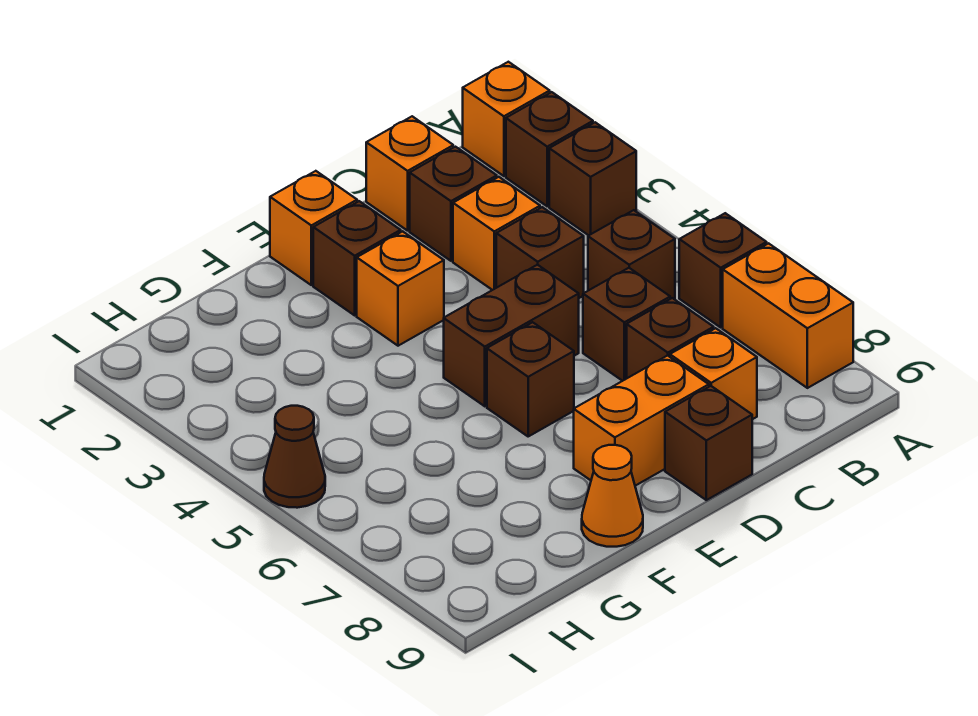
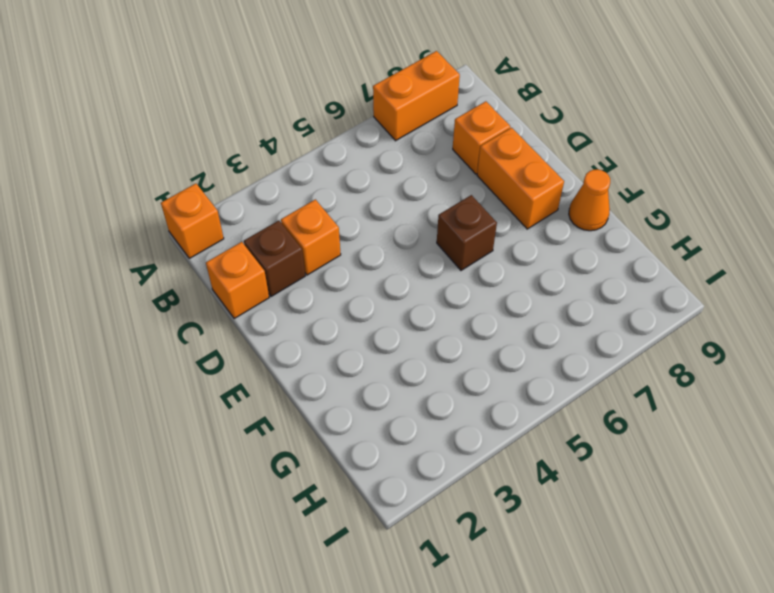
none -> brown brick A2 level 1
none -> brown brick A3 level 1
none -> brown brick A6 level 1

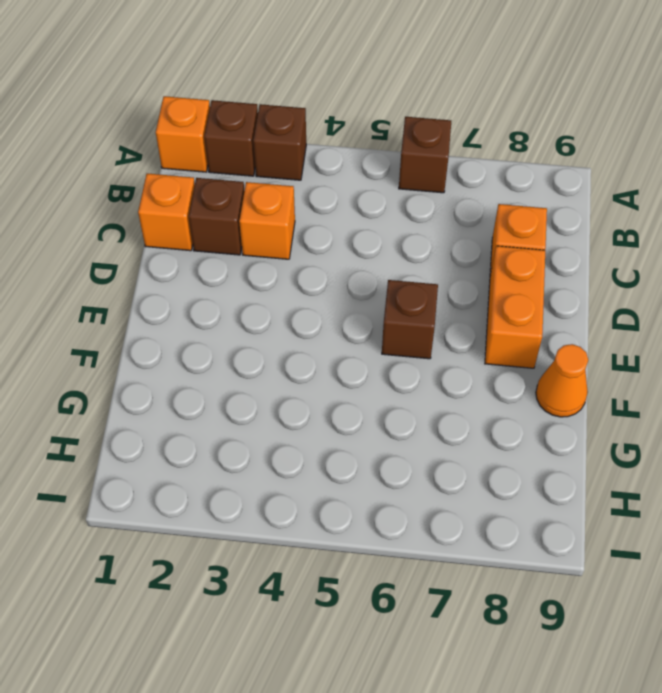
none -> orange brick A7:A8 level 1
none -> brown brick B5 level 1
none -> brown brick C4 level 1

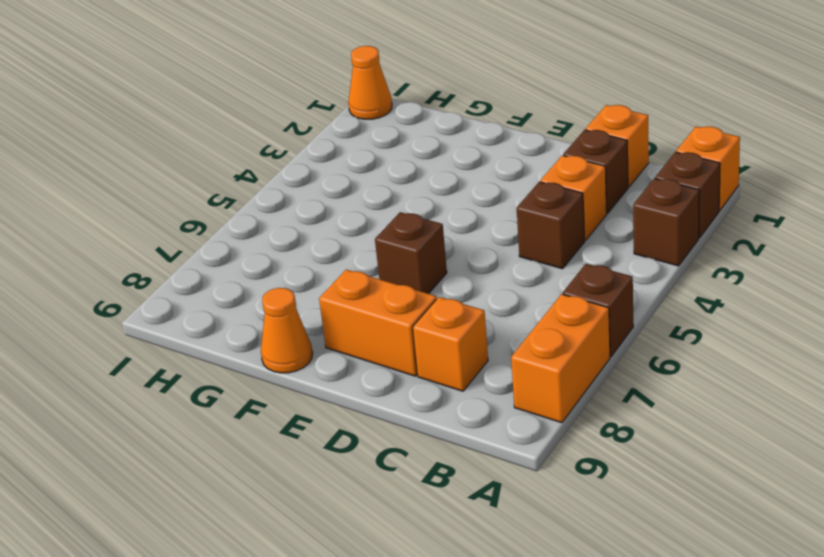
orange cone I1 level 1 -> none
none -> brown brick B5 level 1
none -> brown brick C6 level 1
none -> brown brick C7 level 1

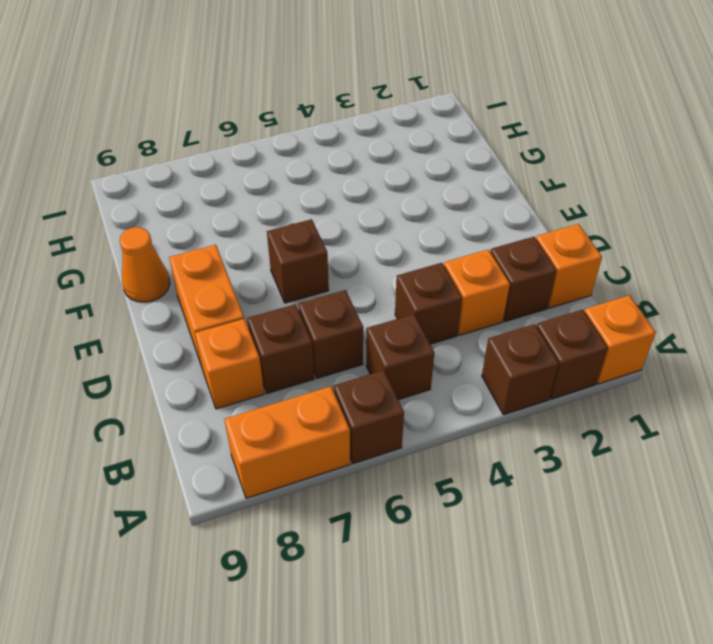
none -> brown brick D5:E5 level 1
none -> brown brick D9 level 1
none -> orange brick E1 level 1

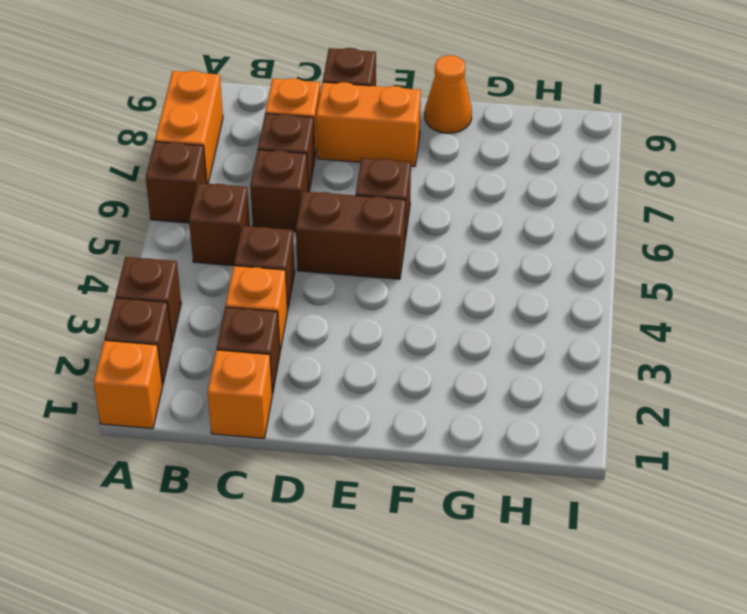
none -> orange brick E1 level 1
none -> brown brick E2 level 1
none -> orange brick E3 level 1

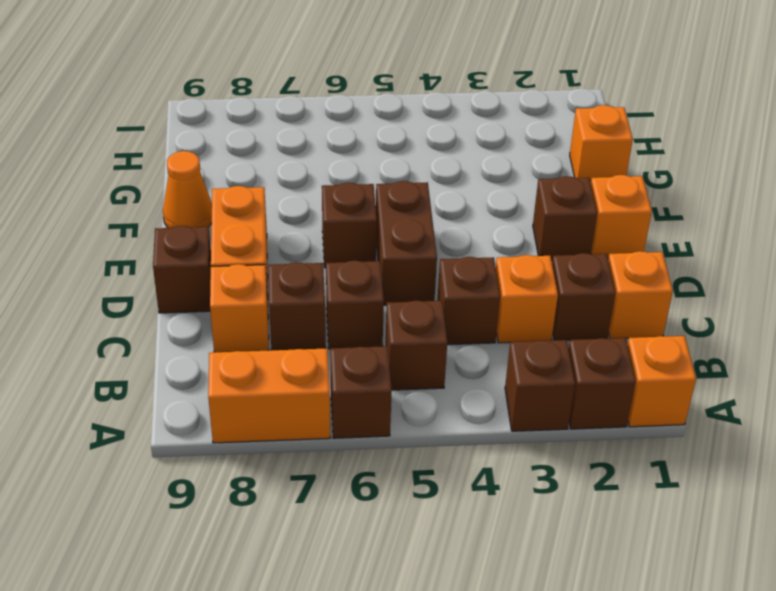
orange brick G1 level 1 -> orange brick E3 level 1
none -> brown cone I5 level 1

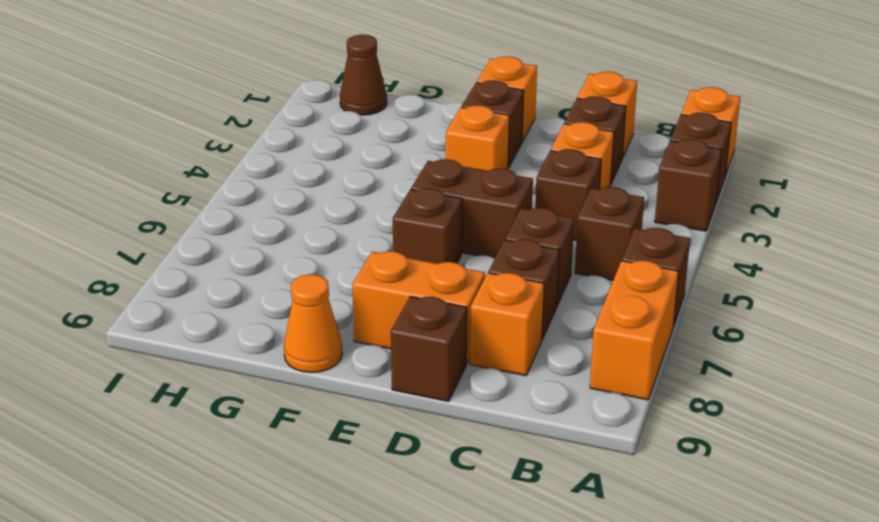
brown cone H1 level 1 -> brown cone I5 level 1

